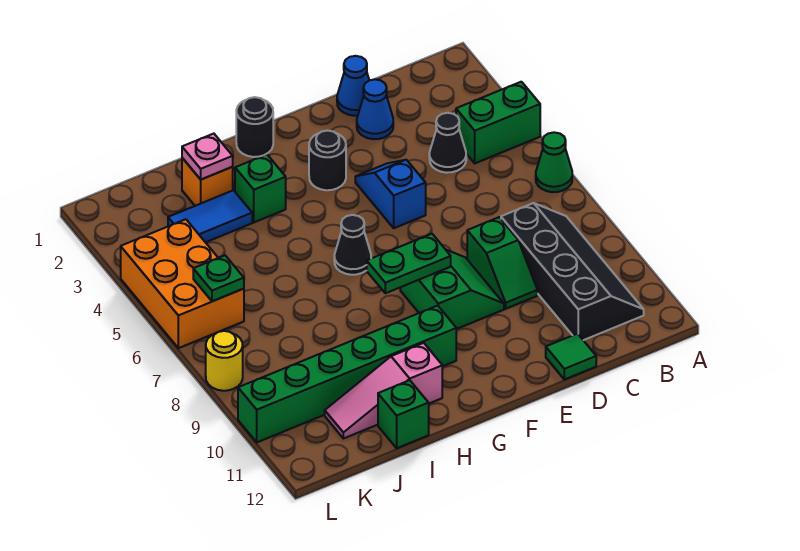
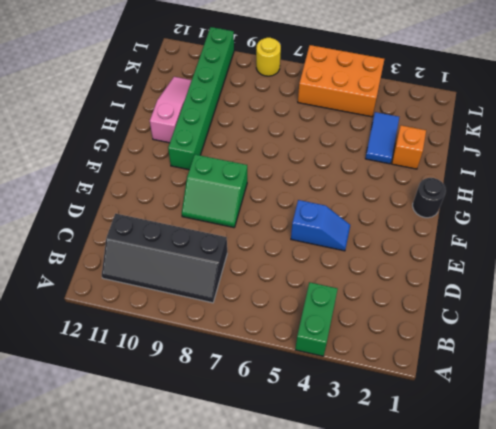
none -> green cone A6 level 1
none -> black cone C4 level 1
none -> blue cone D1 level 1

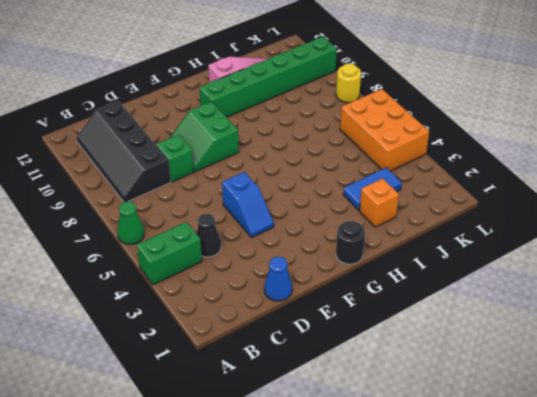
none -> blue cone D2 level 1
none -> green tile D12 level 1
none -> black round brick F3 level 1

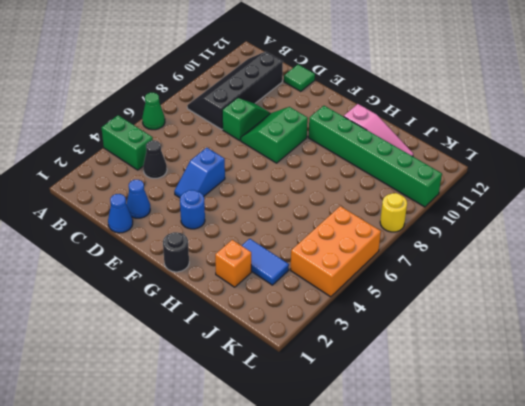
blue round brick F3 level 1 -> black round brick F3 level 1
none -> black cone G6 level 1
none -> green brick H3 level 1
none -> green brick I12 level 1

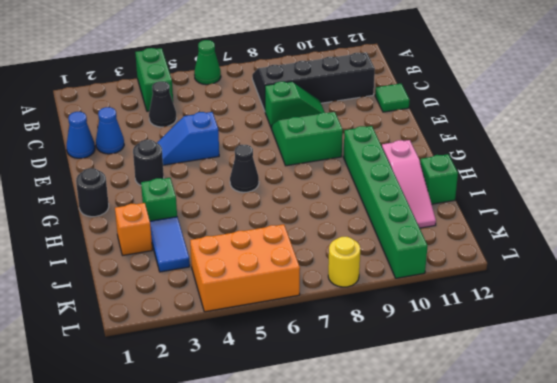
none -> green plate F8:G8 level 2
none -> pink plate I2 level 2
none -> green plate K6 level 2

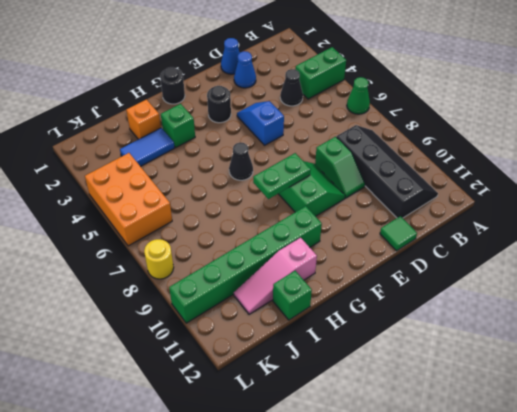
none -> pink plate I2 level 2
none -> green plate K6 level 2

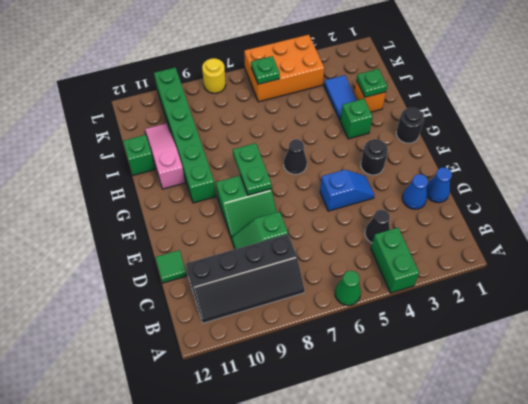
green plate I2 level 2 -> pink plate I2 level 2

